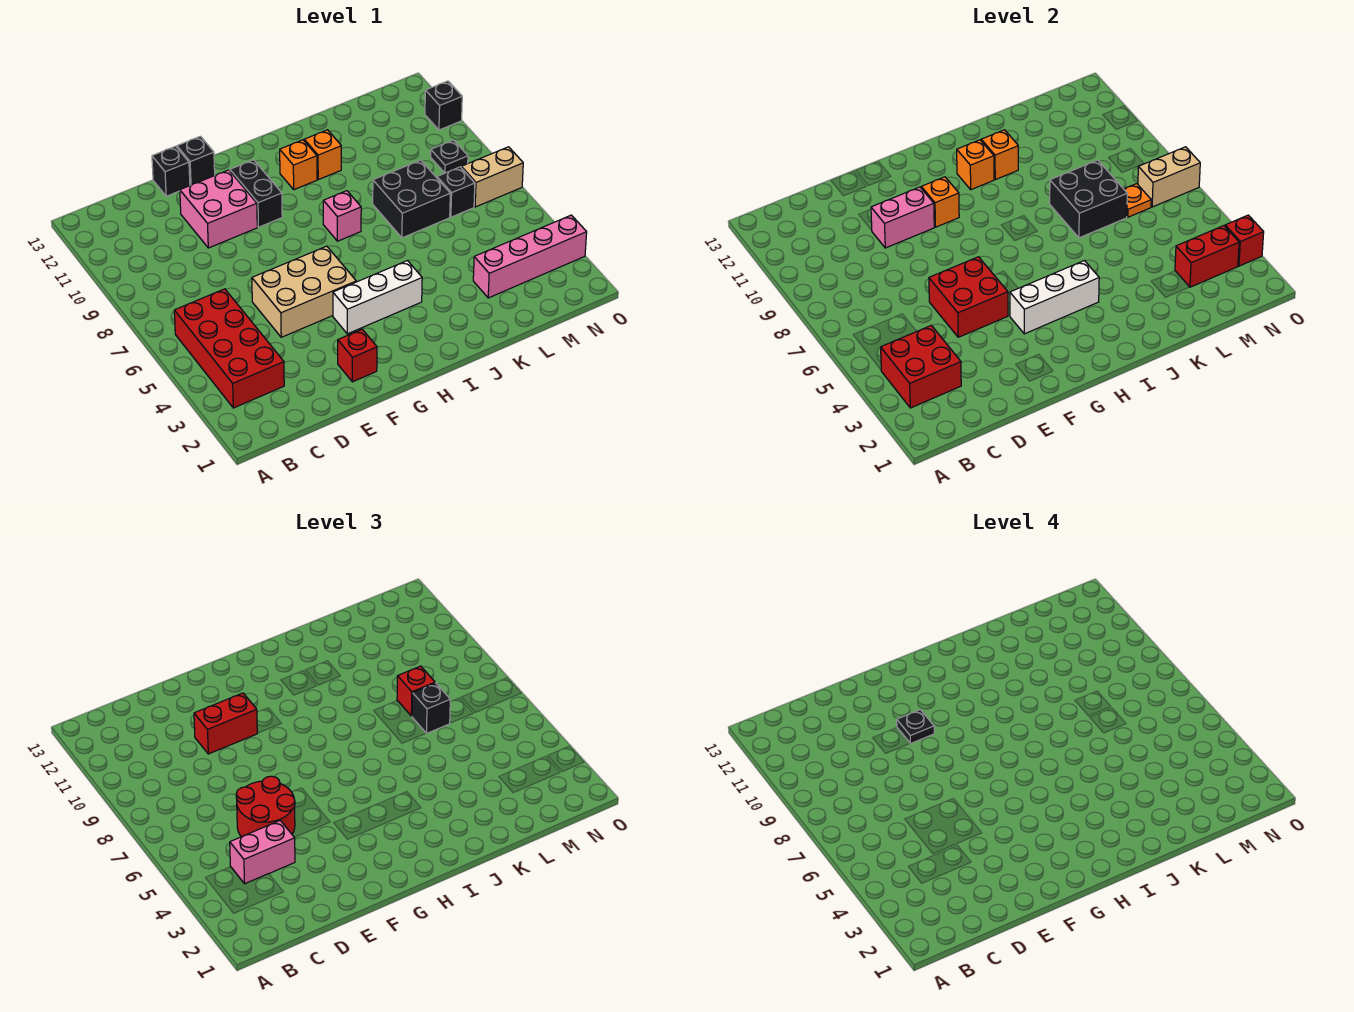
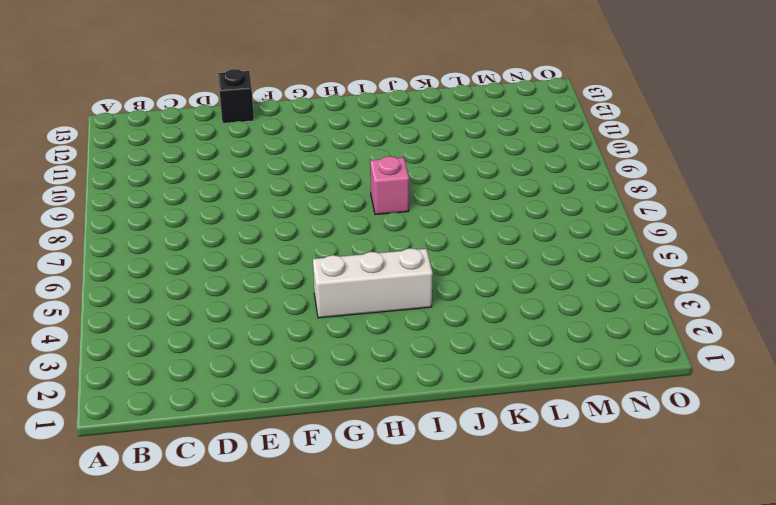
none -> red brick B3:C6 level 1
none -> tan brick E5:G6 level 1
none -> pink brick E10:F11 level 1
none -> red brick F2 level 1

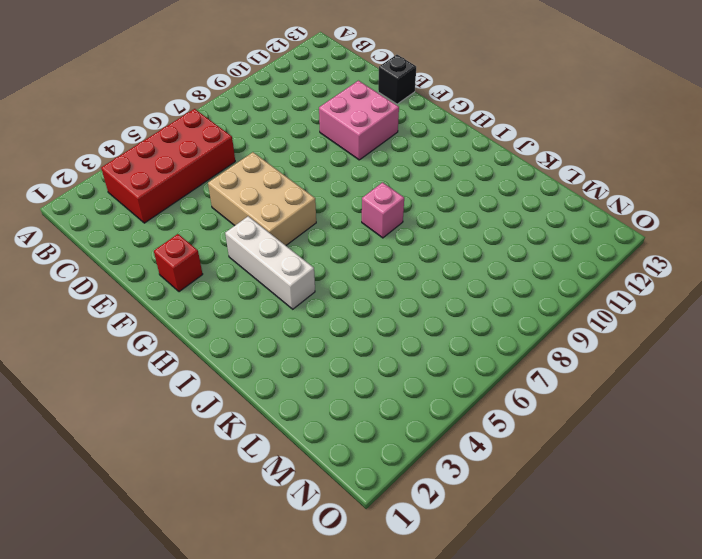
none -> black brick F13 level 1
none -> black brick G10:G11 level 1
none -> orange brick I11 level 1
none -> orange brick J11 level 1

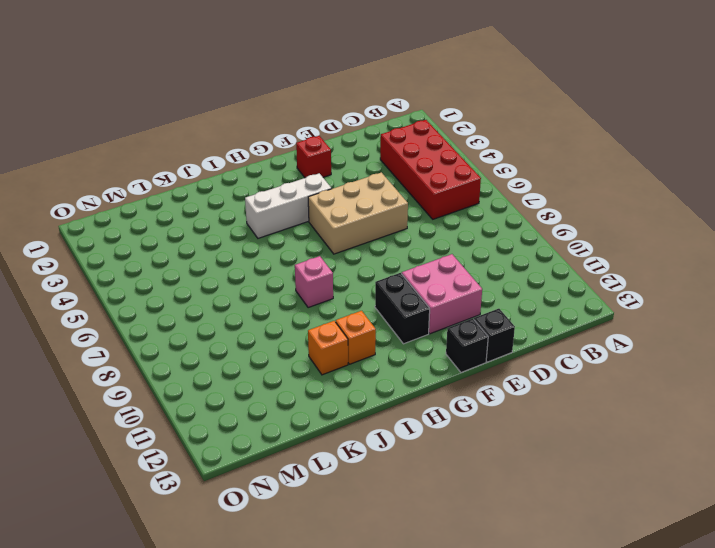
none -> black brick K7:L8 level 1
none -> pink brick L3:O3 level 1
none -> black brick M7 level 1
none -> tan brick N7:O7 level 1

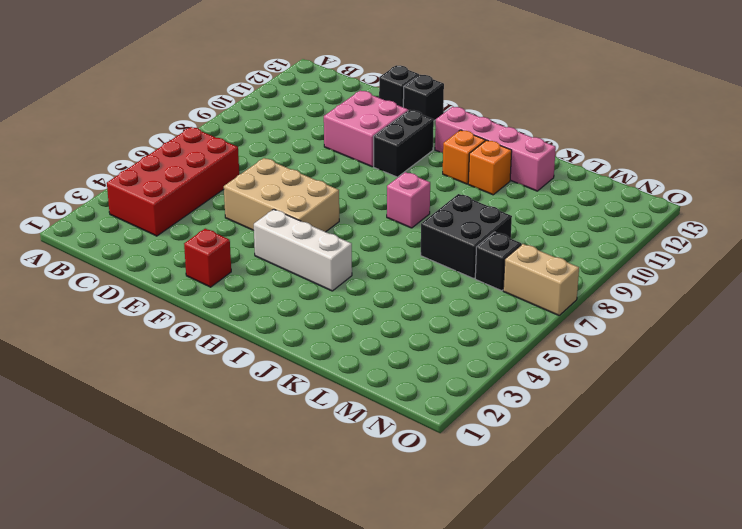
pink brick H12:K12 level 1 -> pink brick L3:O3 level 1
none -> black plate N9 level 1
none -> black brick O11 level 1
none -> red brick B3:C4 level 2
none -> red brick E5:F6 level 2

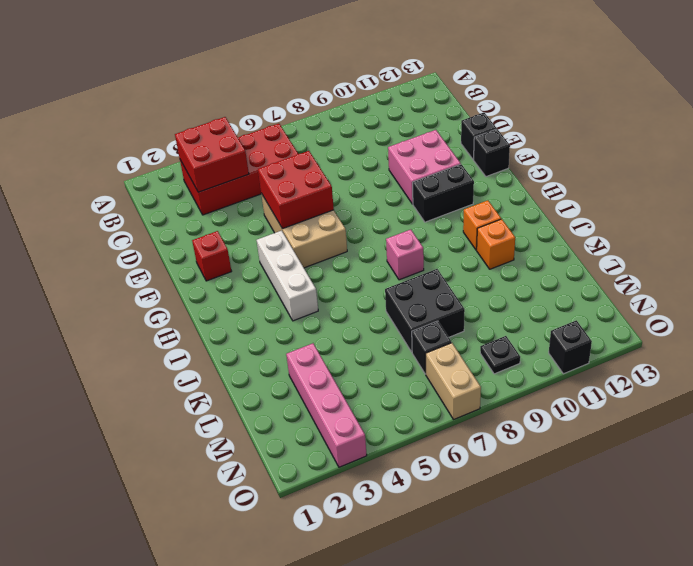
none -> pink brick E10:F10 level 2
none -> white brick G4:I4 level 2
none -> orange brick G10 level 2
none -> orange brick I11 level 2

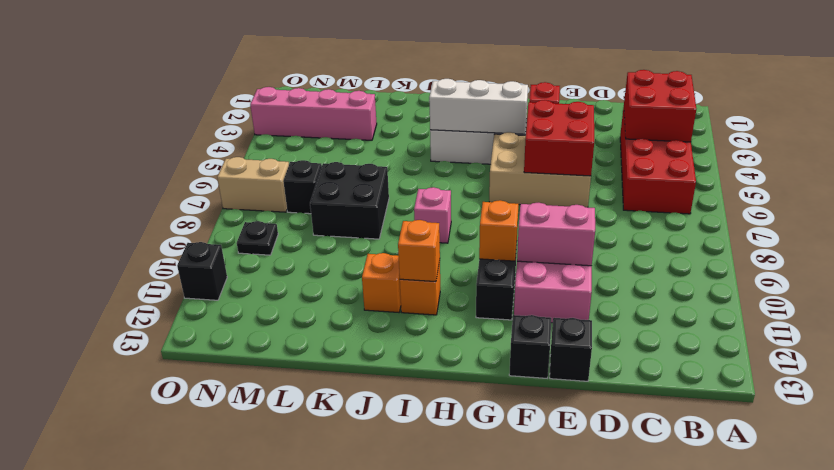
none -> orange brick J11 level 2
none -> black brick K7:L8 level 2
none -> red brick M3:N3 level 2
none -> orange plate M7 level 2

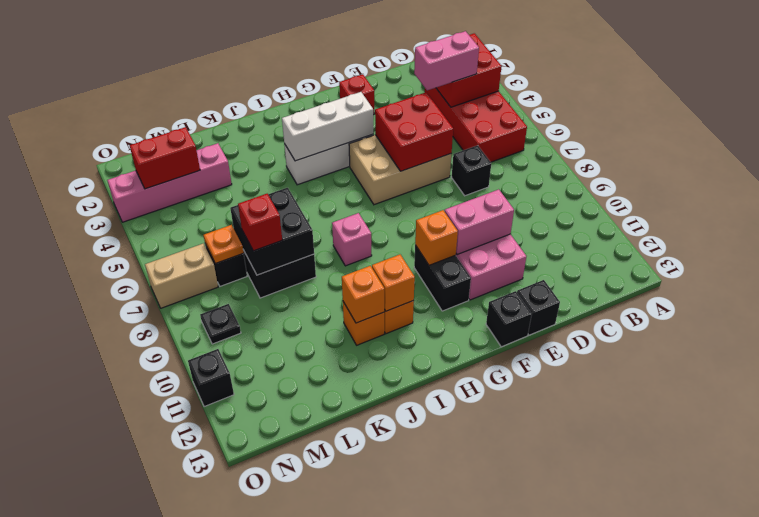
black brick D7 level 1 -> black brick L7 level 3
none -> tan brick N7:O7 level 2
none -> red brick O3 level 2
none -> red round brick D5:E6 level 3
none -> red brick E10:F10 level 3

